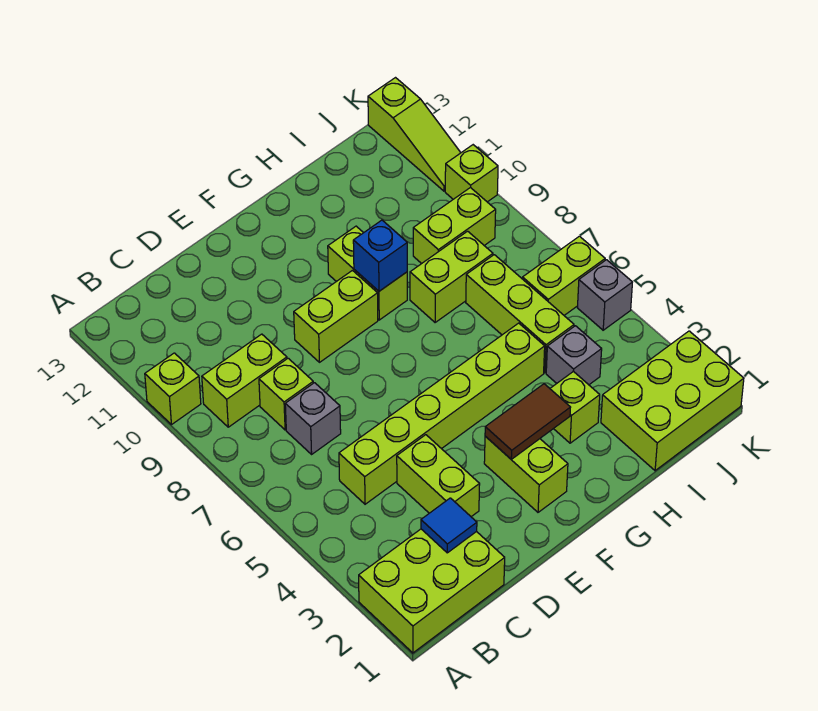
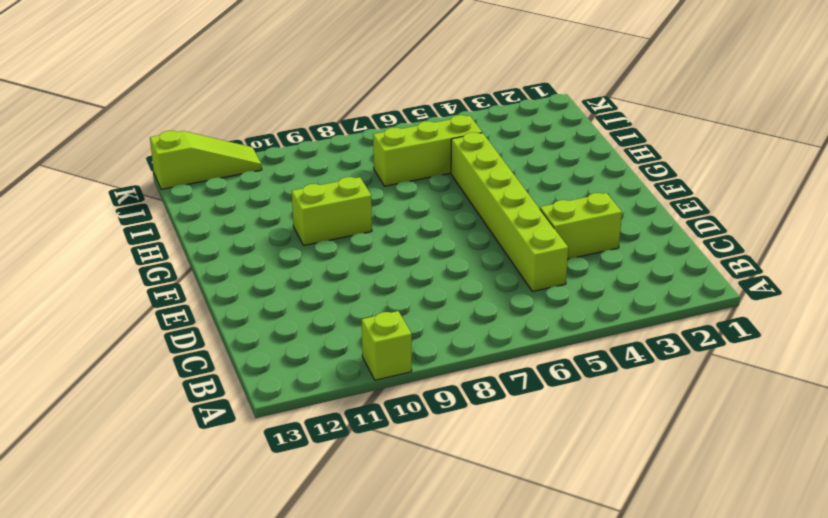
none -> lime brick A1:C2 level 1
none -> lime brick B9:C9 level 1
none -> grey brick C7 level 1

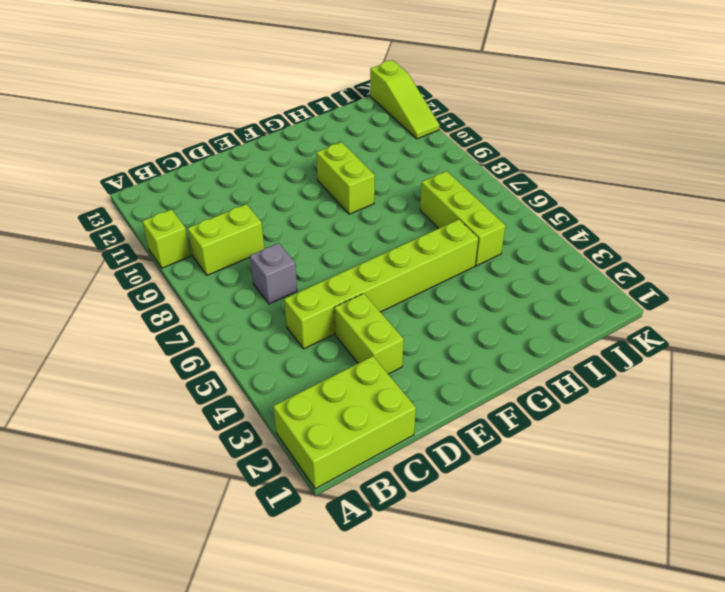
none -> lime brick C8 level 1
none -> lime brick E9:F9 level 1
none -> lime brick F2:F3 level 1

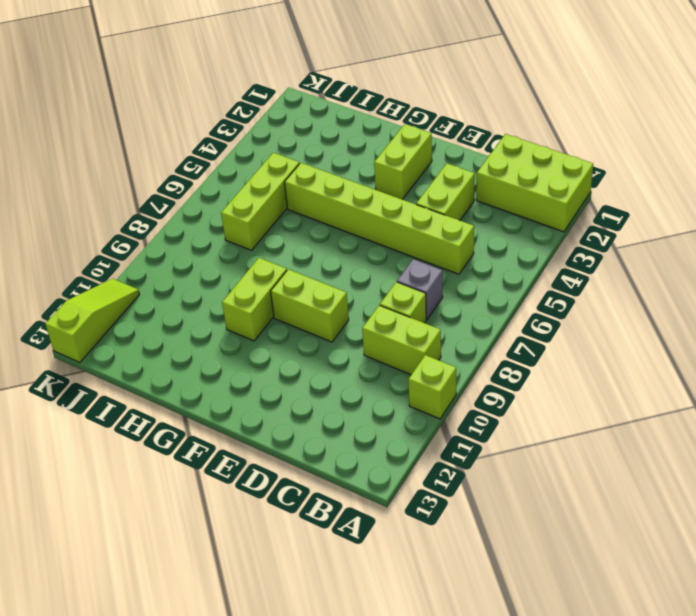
none -> lime brick H3 level 1
none -> lime brick H8:I8 level 1
none -> lime brick I1:K2 level 1

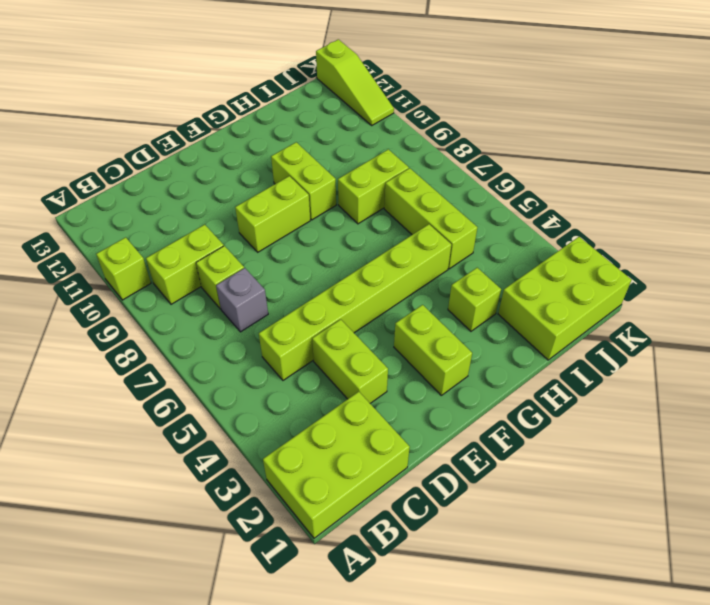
none -> grey brick I4 level 1
none -> lime brick I9:J9 level 1
none -> lime brick J6:K6 level 1

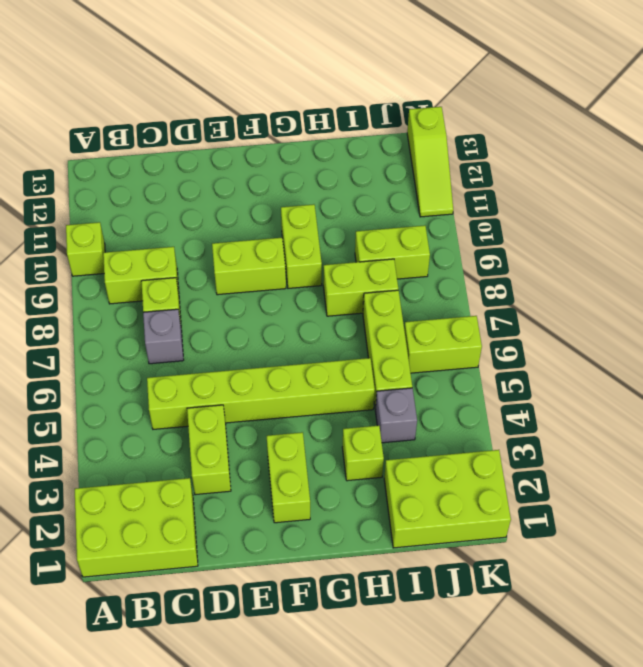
none -> grey brick K5 level 1
none -> lime brick K10 level 1
none -> blue tile C2 level 2

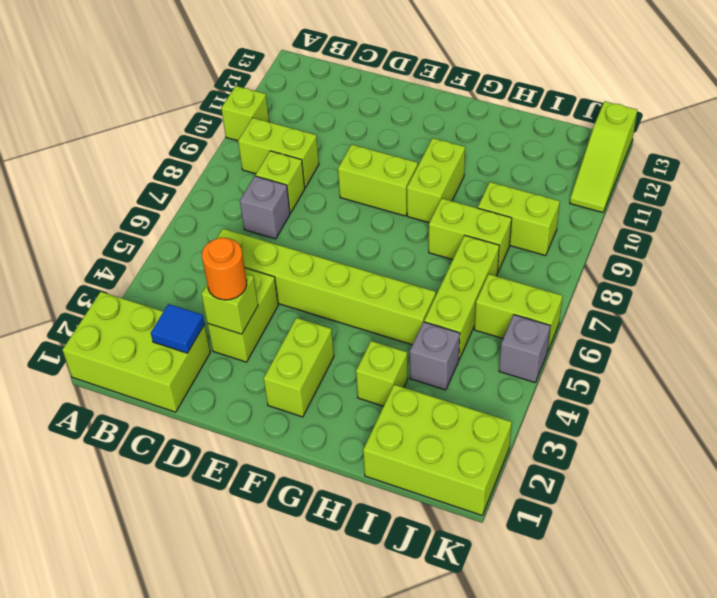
lime brick D3 level 2 -> lime brick K10 level 1
orange round brick D3 level 3 -> none
none -> brown tile F3:G3 level 2
none -> blue brick G9 level 2

